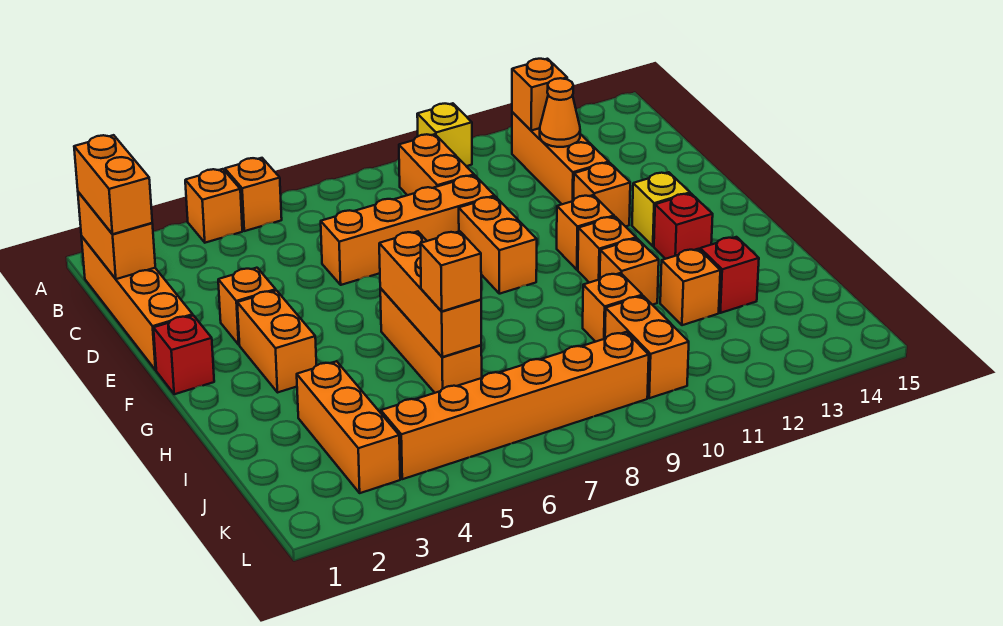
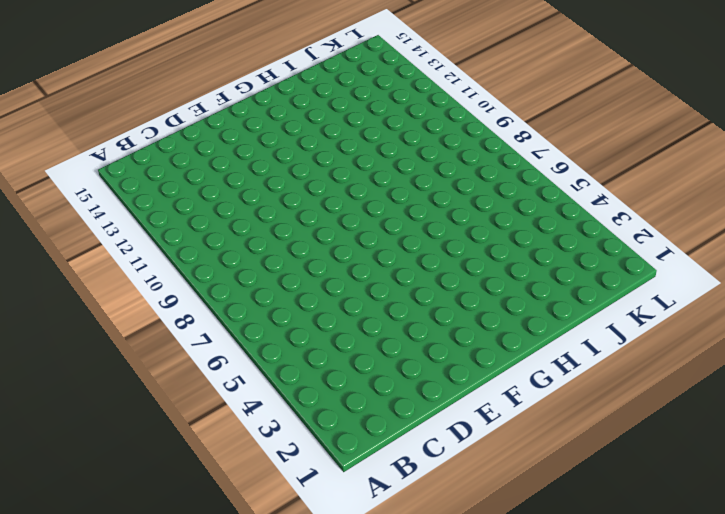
none -> orange brick A4 level 1
none -> orange brick A5 level 1
none -> yellow brick A10 level 1
none -> orange brick B1:E1 level 1

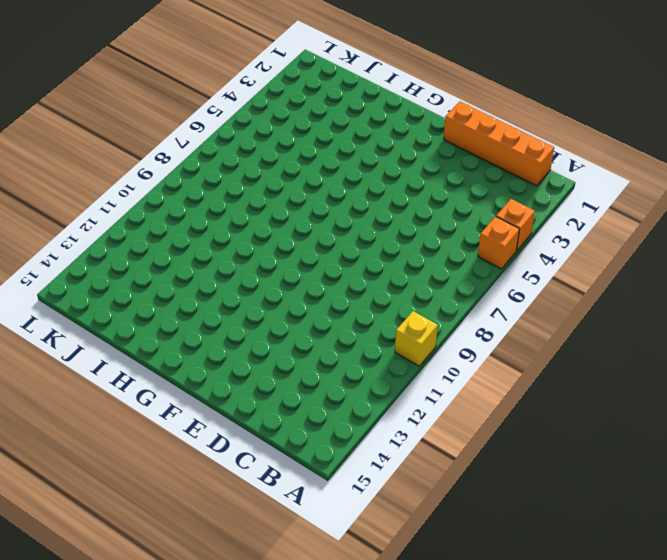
none -> orange brick B9:C9 level 1
none -> orange brick B12:D12 level 1
none -> orange brick D6:D9 level 1
none -> orange brick E3 level 1

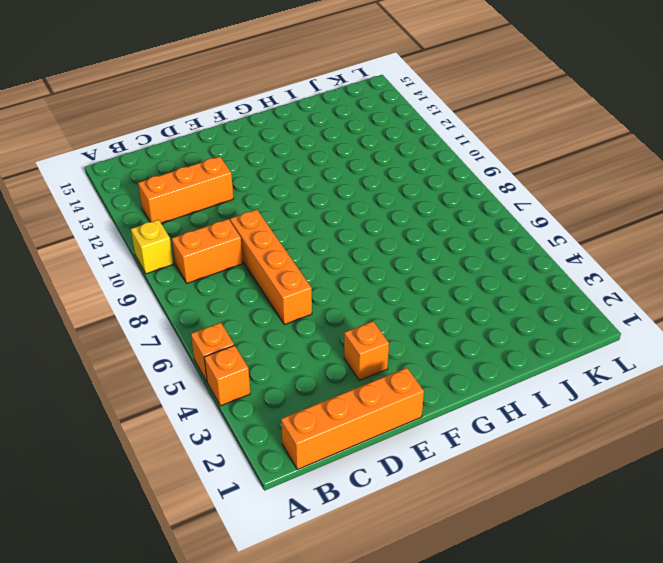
none -> orange brick E9:F9 level 1
none -> orange brick E12 level 1
none -> red brick F1 level 1
none -> orange brick F3:G3 level 1

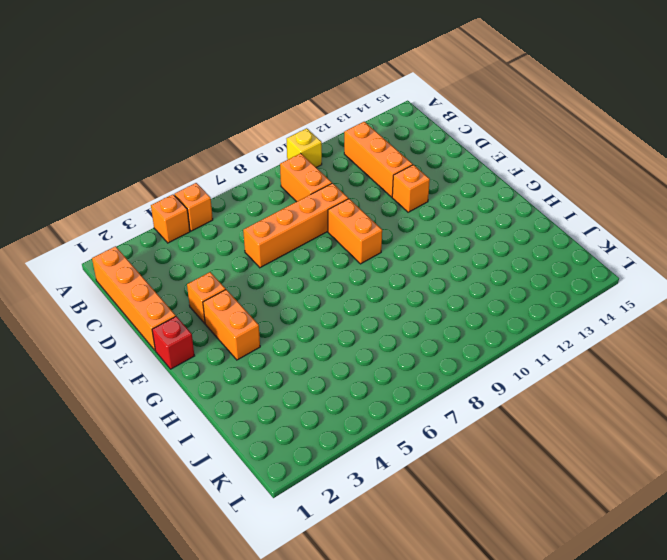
none -> orange brick F11 level 1
none -> yellow brick F13 level 1
none -> orange brick G6:I6 level 1
none -> orange brick G11 level 1

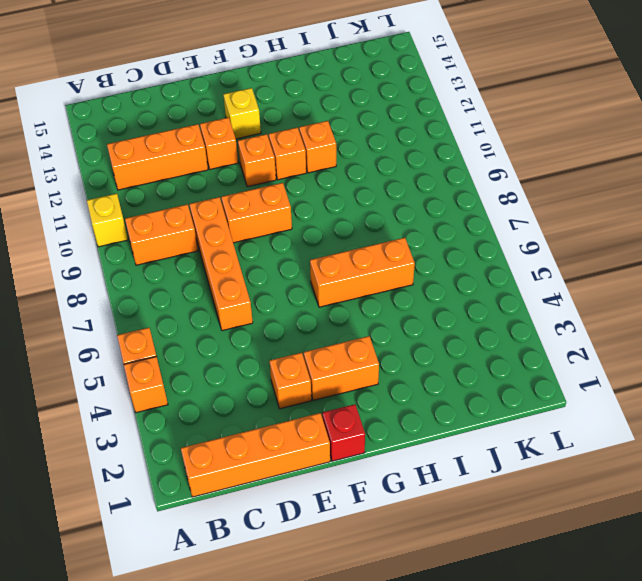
none -> red brick G13 level 1
none -> orange brick I3:K3 level 1
none -> orange brick I10 level 1
none -> orange brick I12 level 1

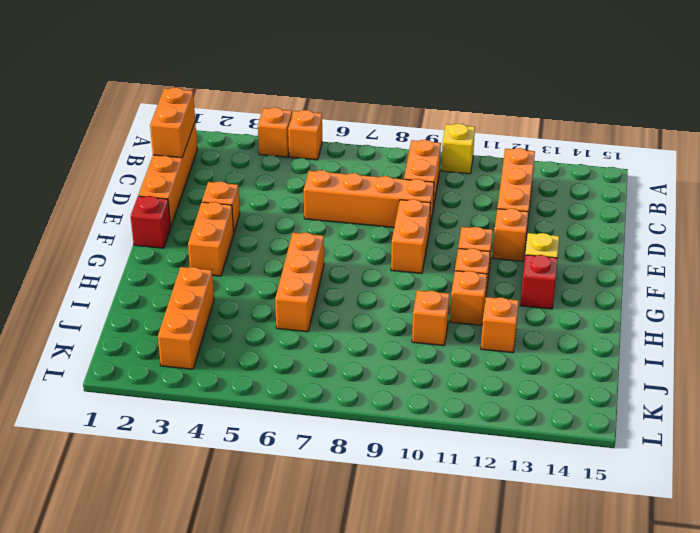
none -> red brick I13 level 1
none -> orange brick J10:K10 level 1
none -> orange brick K4:K9 level 1
none -> orange brick B12 level 2

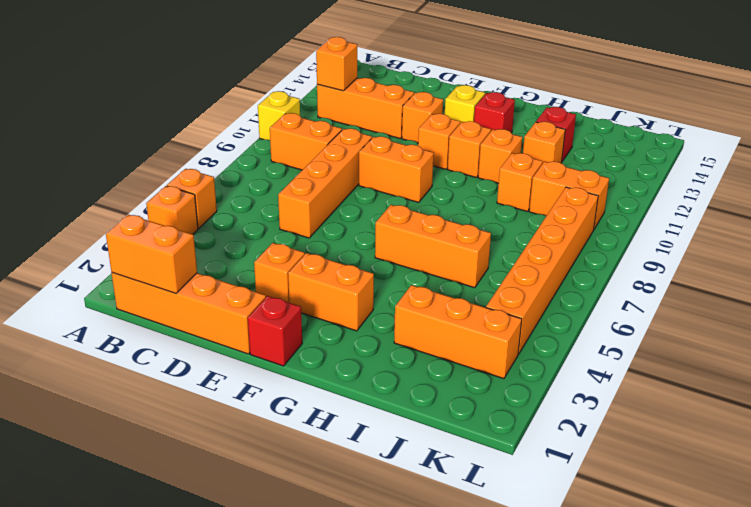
none -> orange cone C12 level 2
none -> orange brick G6:I6 level 2
none -> orange brick B1:C1 level 3
none -> orange brick I6 level 3

